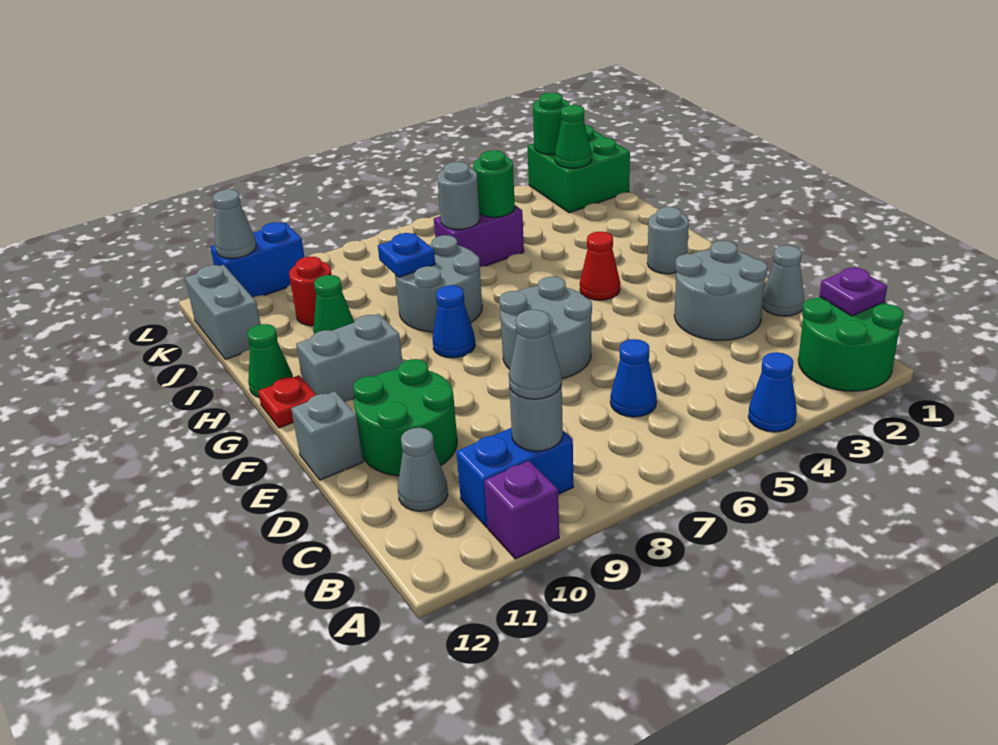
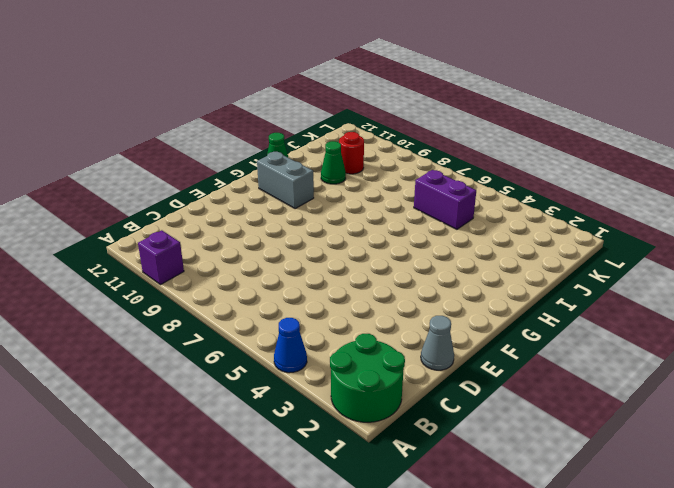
none -> blue brick B9:B10 level 1
none -> blue cone C6 level 1
none -> grey cone C11 level 1
none -> grey round brick D2:E3 level 1

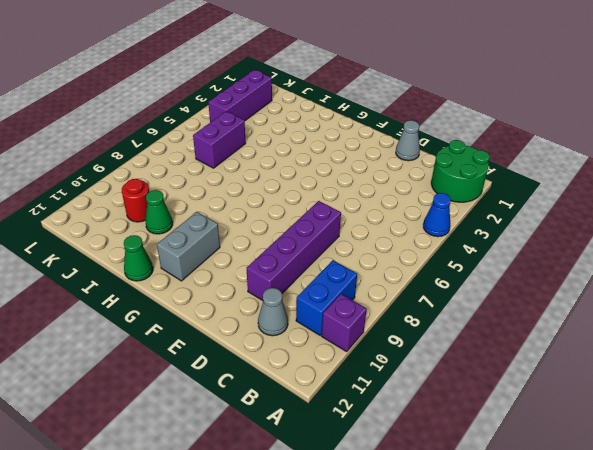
purple brick D7:D10 level 1 -> green round brick D10:E11 level 1
purple brick K2:K4 level 1 -> green brick K1:L2 level 1
none -> blue cone C6 level 1
none -> grey round brick D2:E3 level 1
none -> grey round brick E6:F7 level 1
none -> grey brick E12 level 1

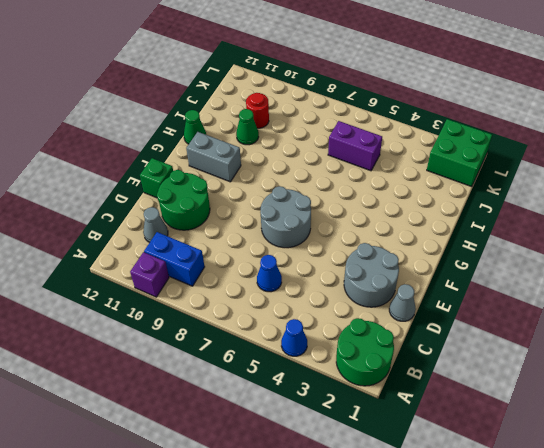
green brick E12 level 1 -> grey brick E12 level 1
none -> grey round brick G2 level 1
none -> red cone G4 level 1
none -> blue cone G8 level 1
none -> red plate G12 level 1

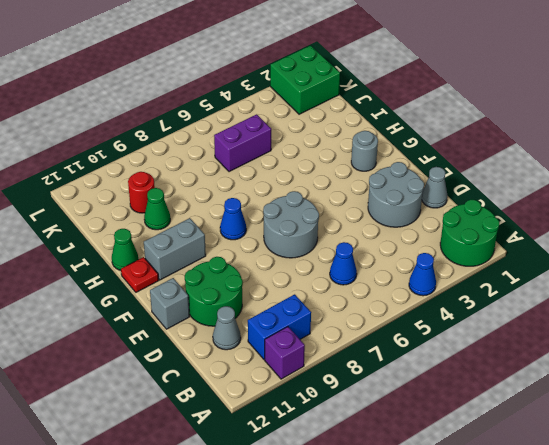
none -> red cone G4 level 1
none -> grey round brick H7:I8 level 1
none -> grey brick J12:K12 level 1
none -> blue brick L10:L11 level 1

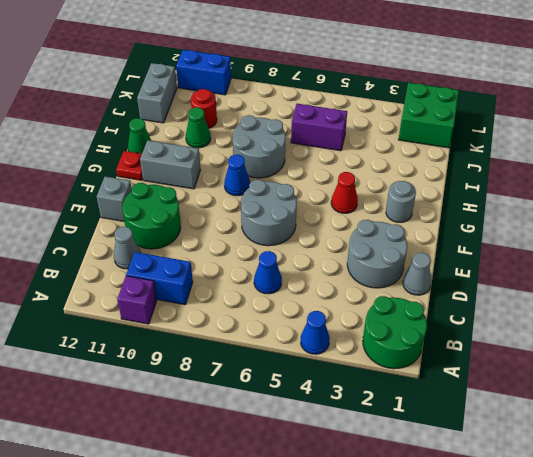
none -> purple plate B1 level 2
none -> grey round brick B9 level 2
none -> blue plate I8 level 2
none -> green round brick J5 level 2

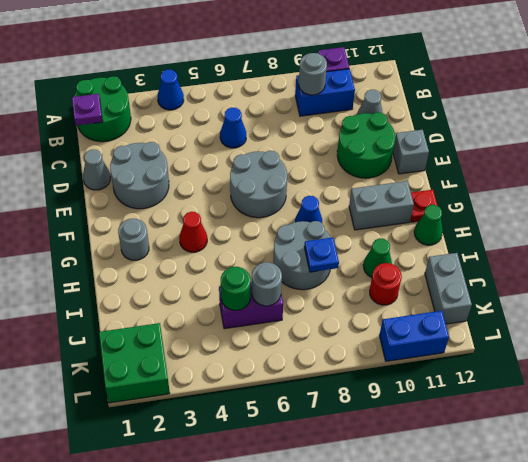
none -> green cone K2 level 2
none -> green round brick L2 level 2
none -> grey cone L11 level 2
none -> grey cone B9 level 3

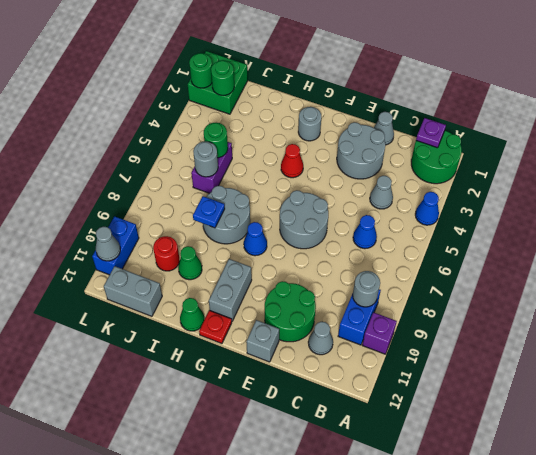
grey cone C4 level 1 -> grey cone B9 level 3
green round brick K2 level 2 -> green cone K2 level 2

